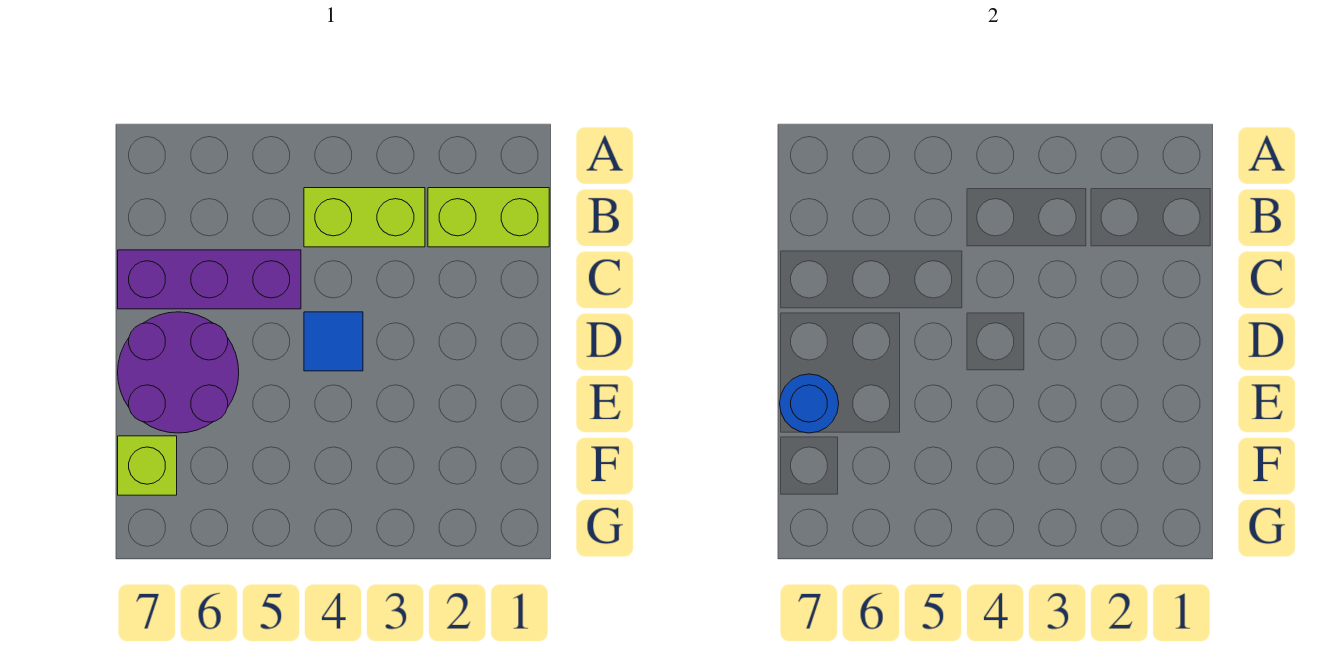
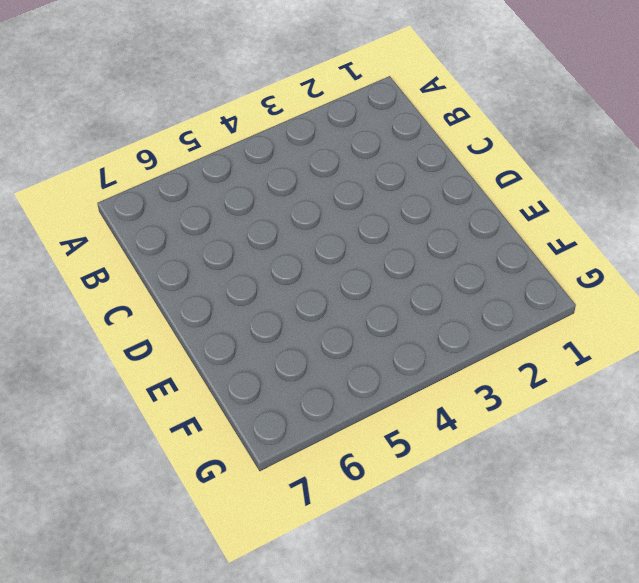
none -> lime brick B1:B2 level 1
none -> lime brick B3:B4 level 1

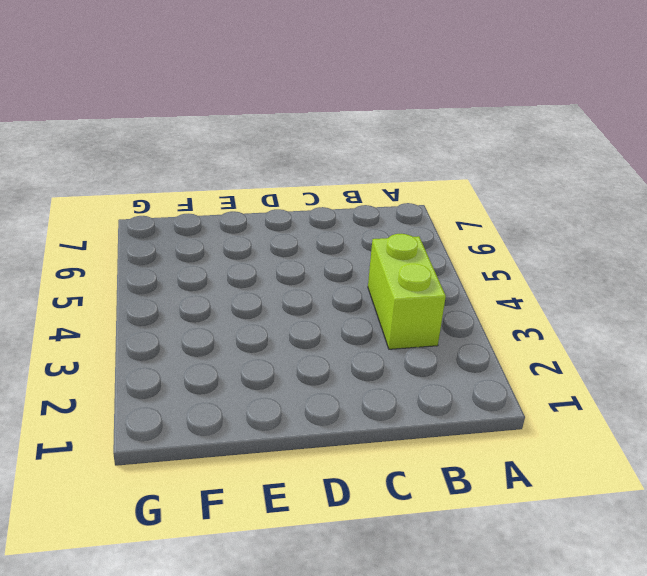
none -> lime brick B1:B2 level 1
none -> purple brick C5:C7 level 1

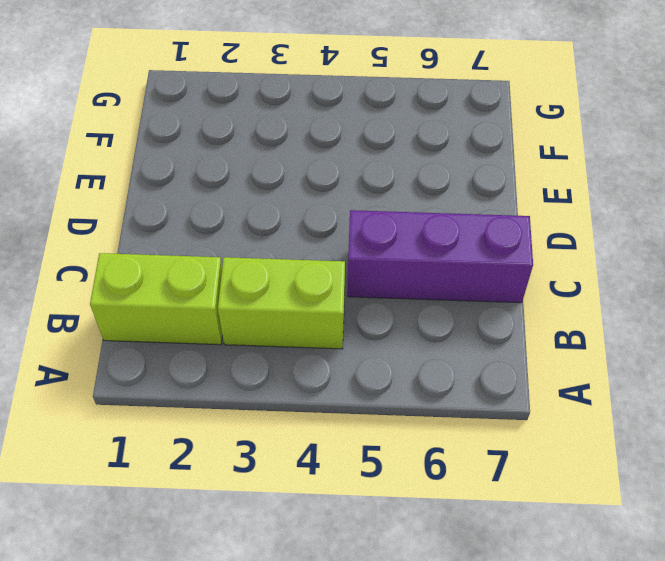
none -> blue tile D4 level 1
none -> purple round brick D6:E7 level 1

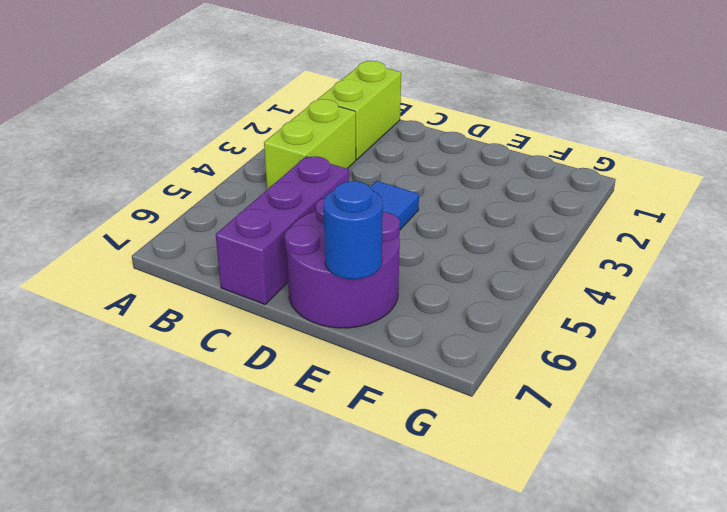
none -> lime brick F7 level 1

